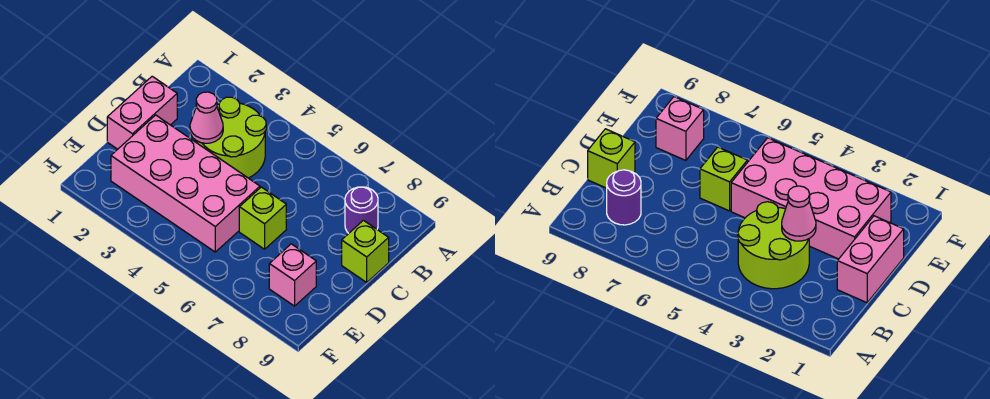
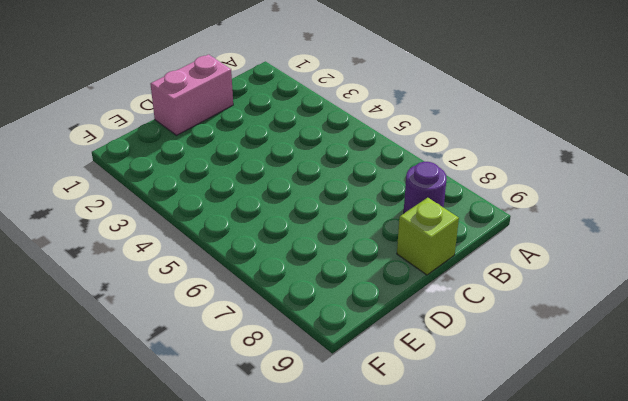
none -> lime round brick B3:C4 level 1
none -> pink brick D2:E5 level 1

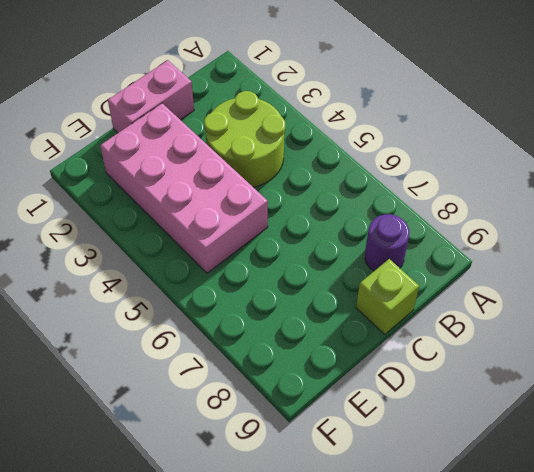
none -> lime brick D6 level 1
none -> pink brick E8 level 1

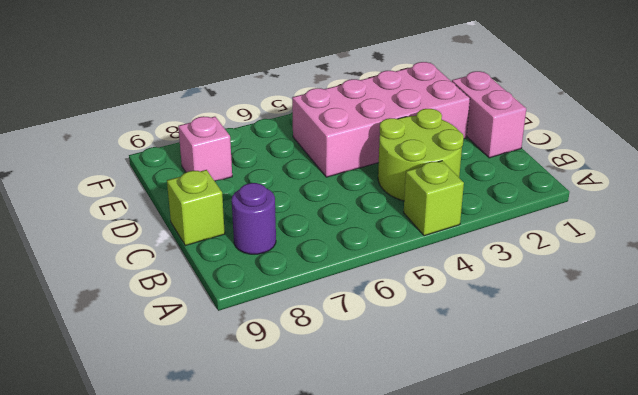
lime brick A4 level 1 -> lime brick D6 level 1
none -> pink cone C3 level 2

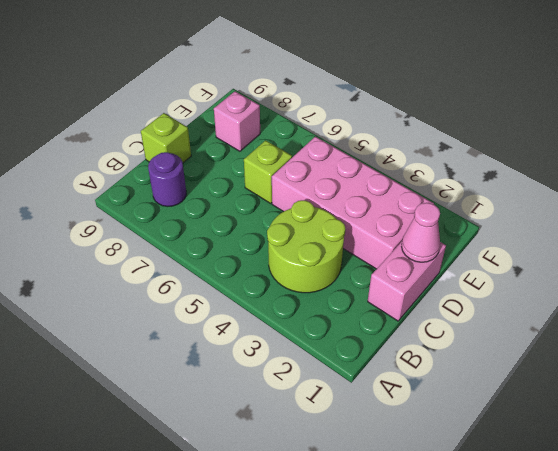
pink cone D1 level 2 -> pink cone C3 level 2

